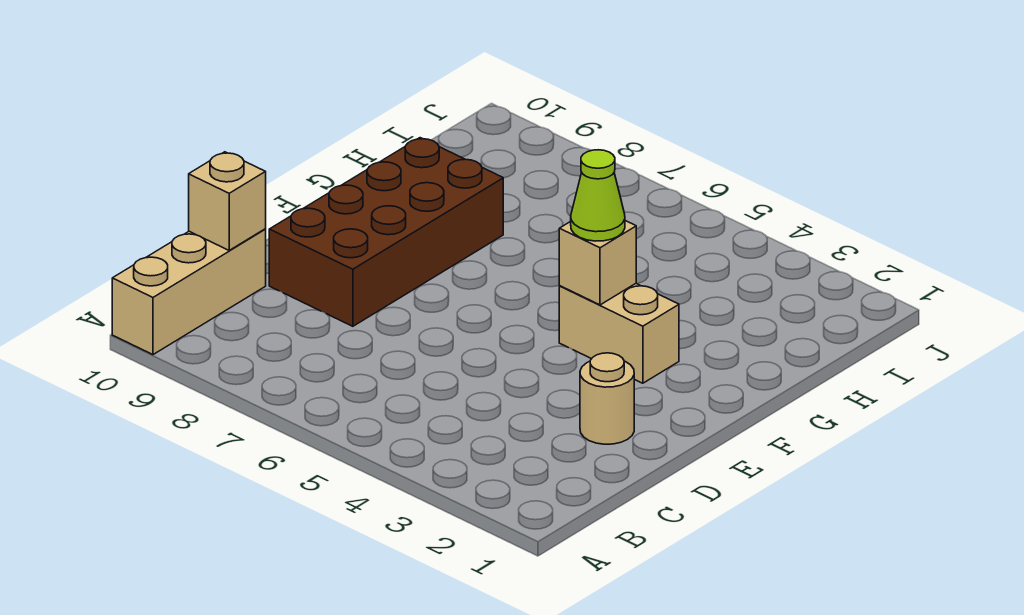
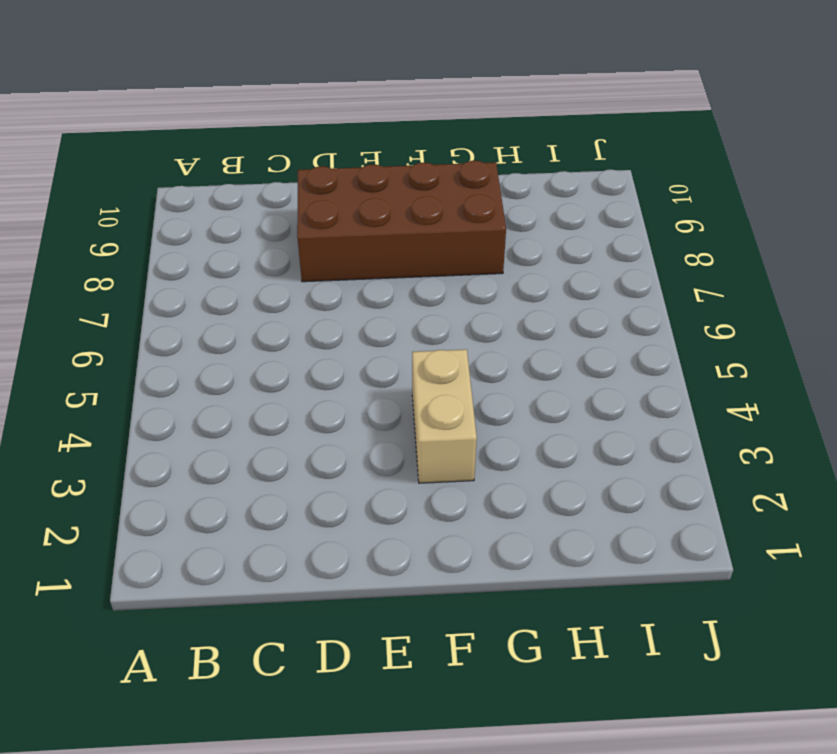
none -> tan brick A10:C10 level 1
none -> tan round brick D2 level 1

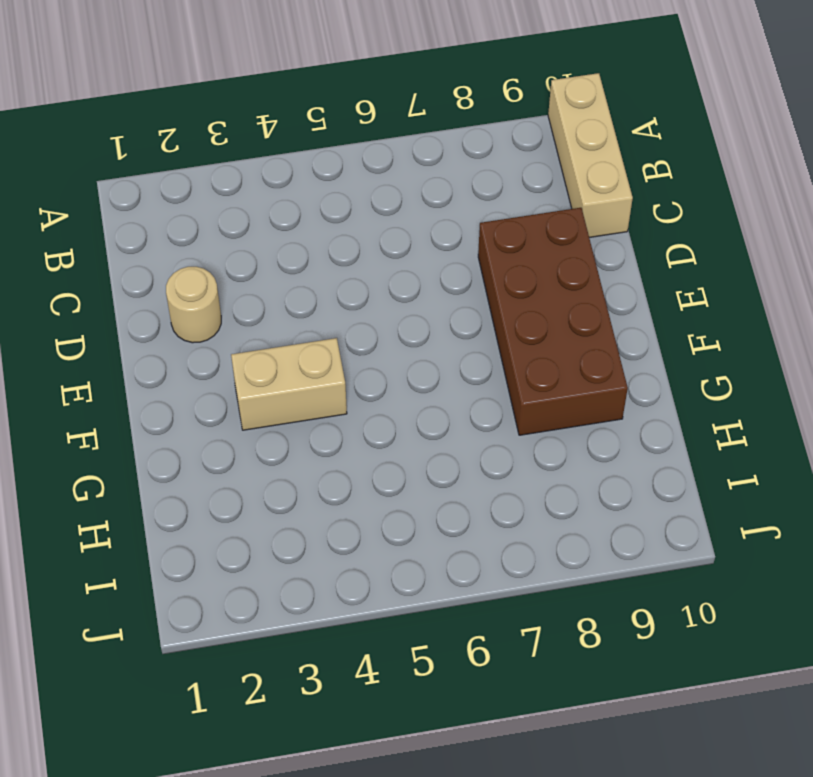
none -> tan brick C10 level 2
none -> tan brick F4 level 2

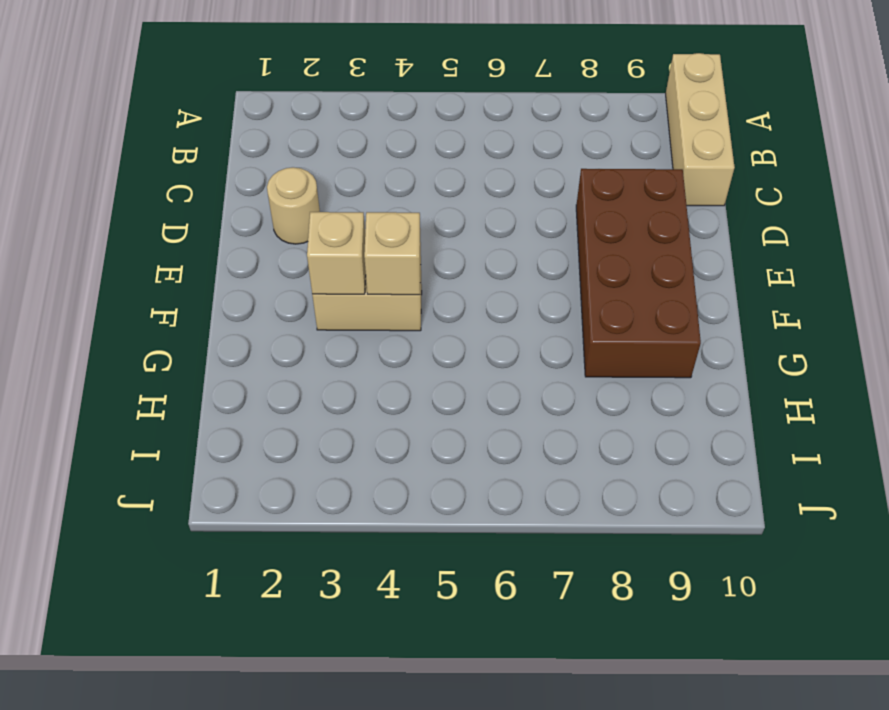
tan brick F3 level 2 -> tan brick C10 level 2
none -> lime cone F4 level 3

